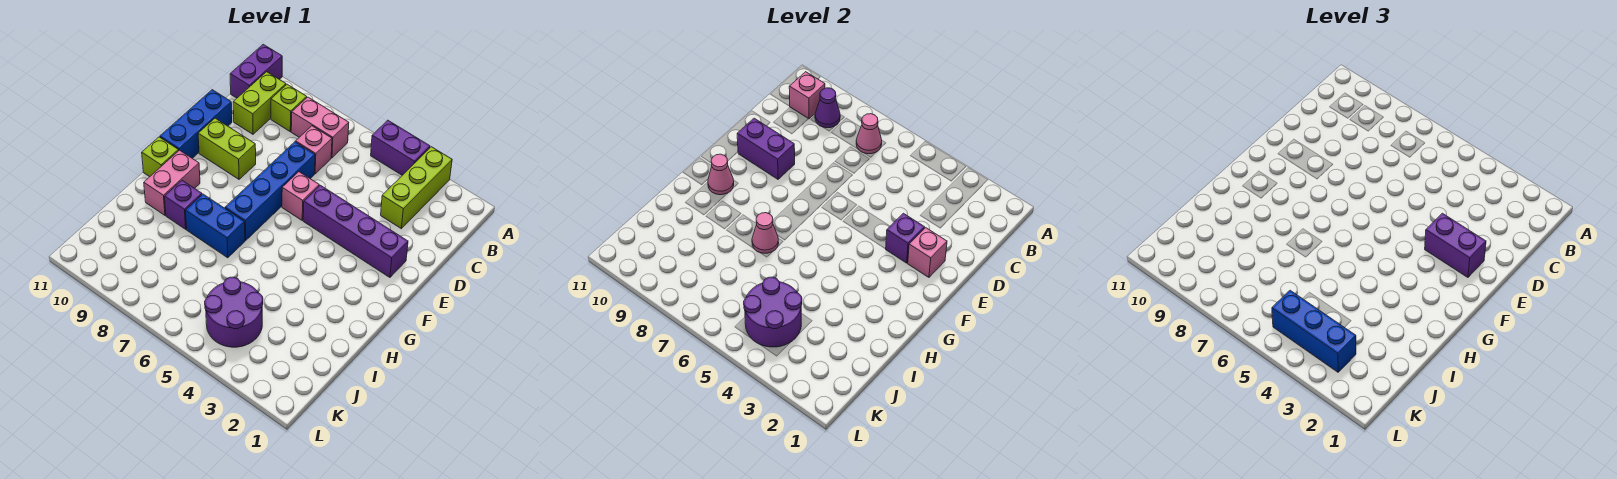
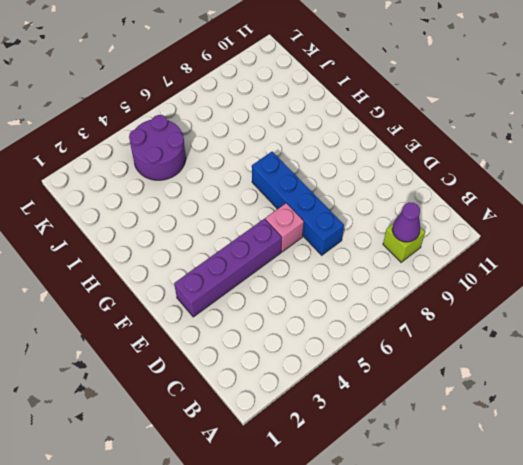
none -> lime brick A3:C3 level 1
none -> purple brick A4:A5 level 1
none -> purple brick A11:B11 level 1

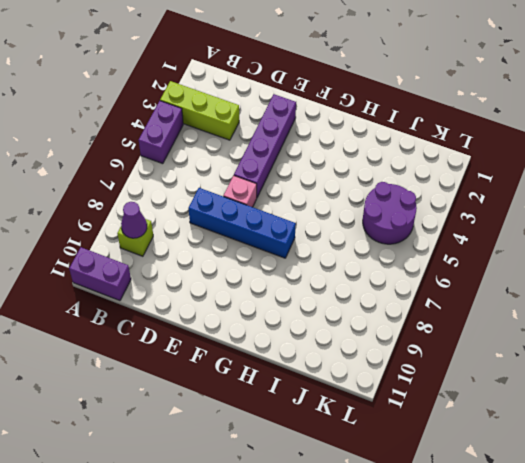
none -> pink brick B7:B8 level 1
none -> lime brick B10:C10 level 1
none -> pink brick C7 level 1

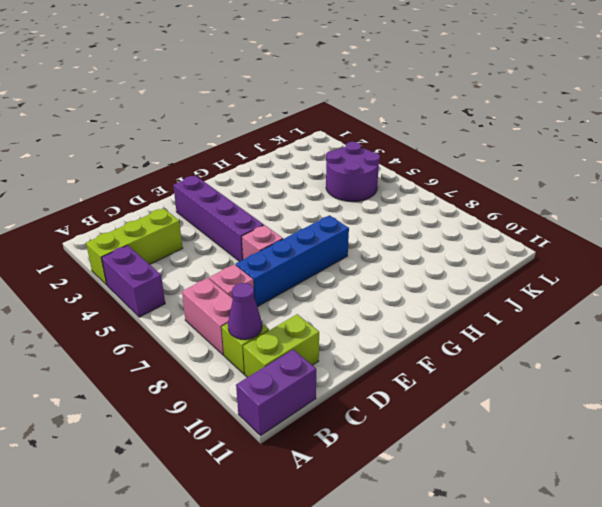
none -> blue brick D11:F11 level 1
none -> lime brick E9:E10 level 1
none -> pink brick G10:H10 level 1

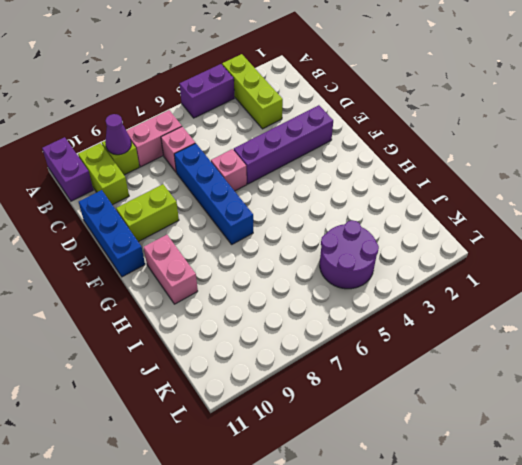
none -> lime brick G11 level 1
none -> blue brick H7:H8 level 1
none -> purple brick H9 level 1

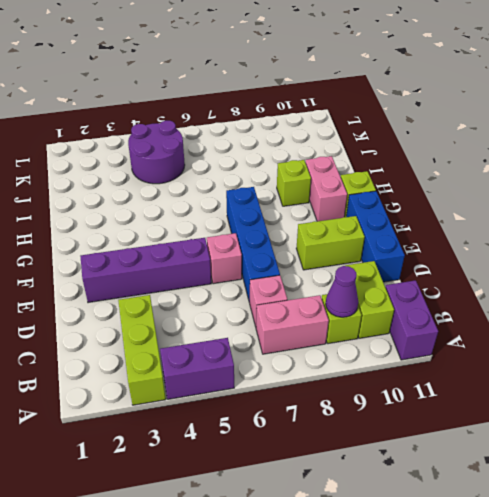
lime brick H9 level 1 -> purple brick H9 level 1
none -> blue brick H7:H8 level 1
none -> pink cone B7 level 2
none -> pink brick B10 level 2

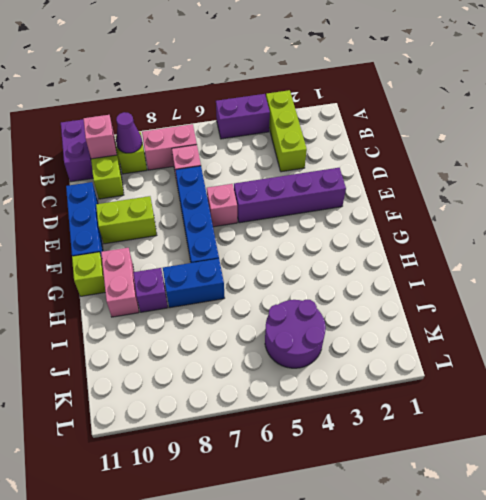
none -> pink cone B7 level 2
none -> pink brick E2 level 2
none -> purple brick E3 level 2

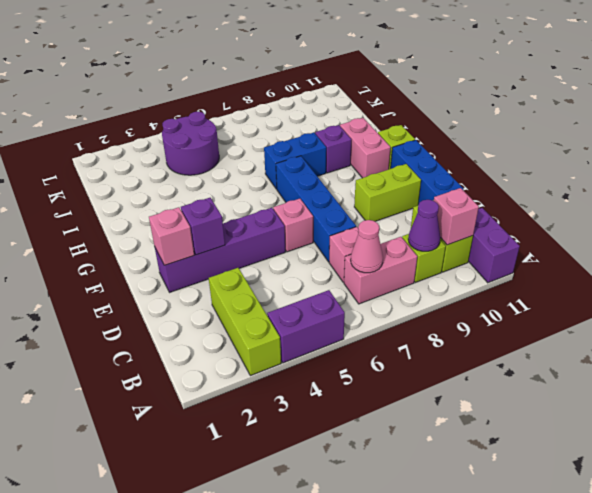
none -> purple brick E9:E10 level 2
none -> pink cone G10 level 2
none -> pink cone H7 level 2

